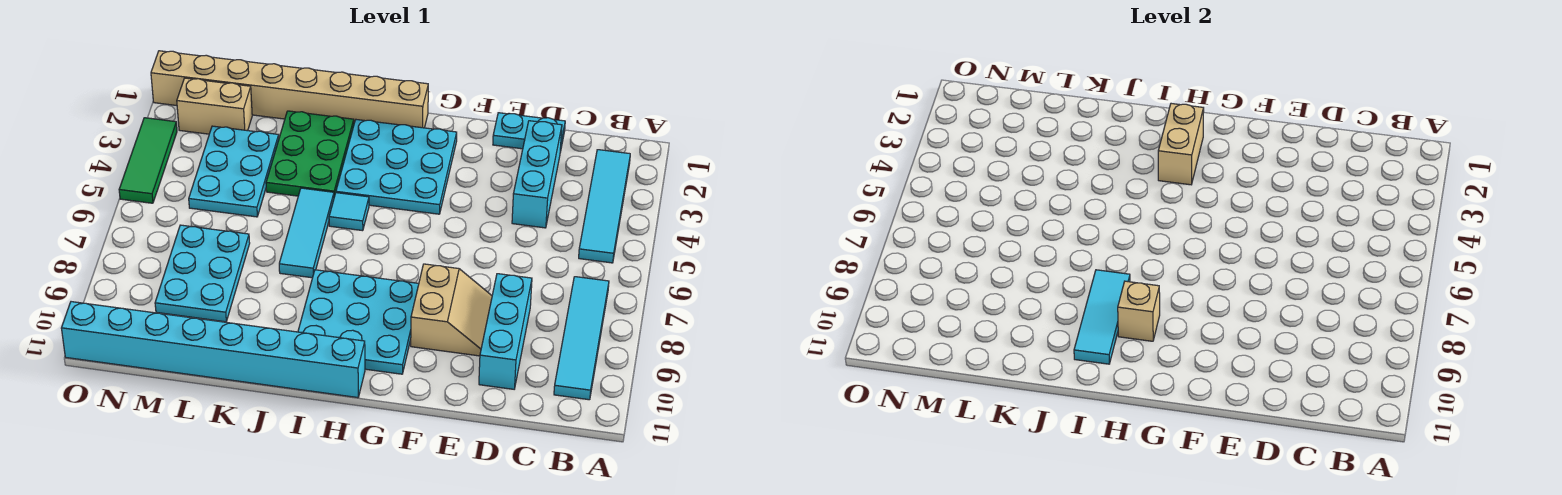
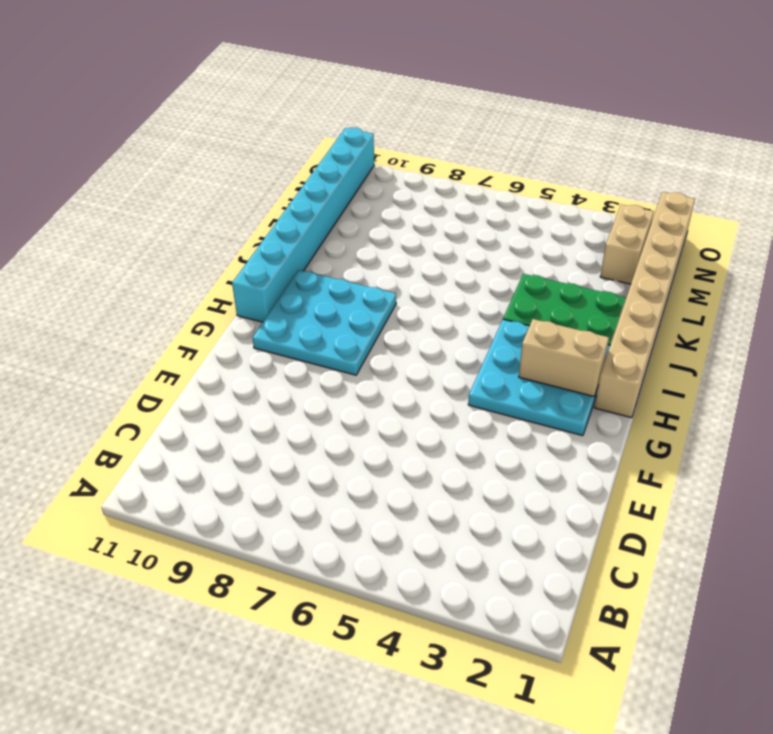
none -> cyan tile B2:B5 level 1
none -> cyan tile B7:B10 level 1
none -> cyan plate D1:E1 level 1

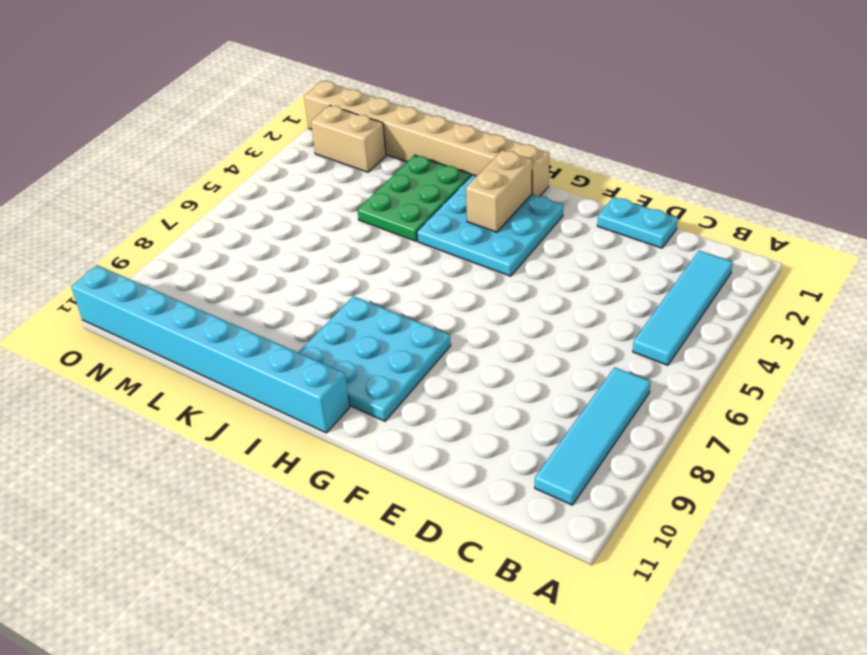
none -> cyan brick D2:D4 level 1
none -> cyan brick D8:D10 level 1
none -> tan slope E8:F9 level 1 top F

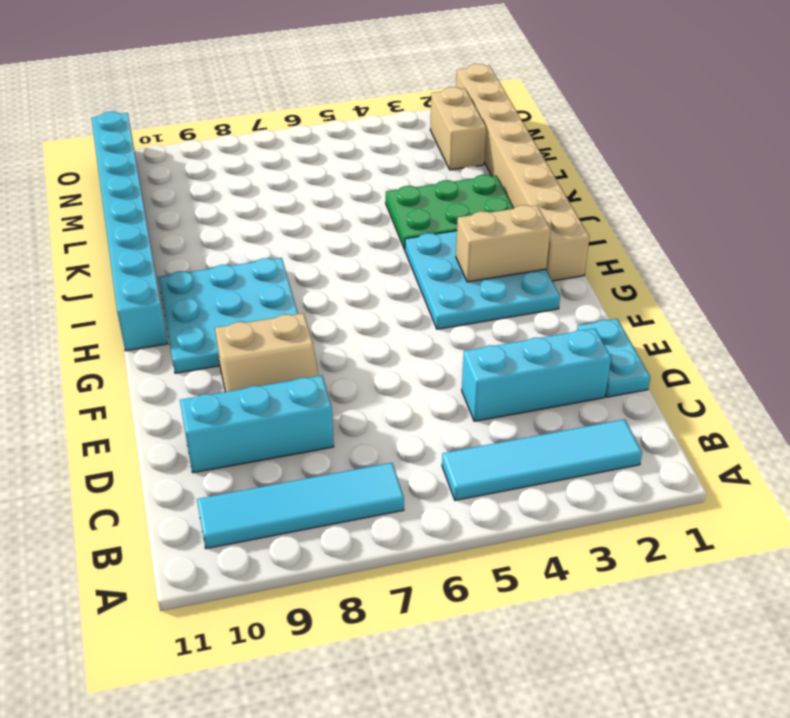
none -> cyan tile I5 level 1
none -> cyan tile J5:J7 level 1
none -> cyan plate L3:M5 level 1

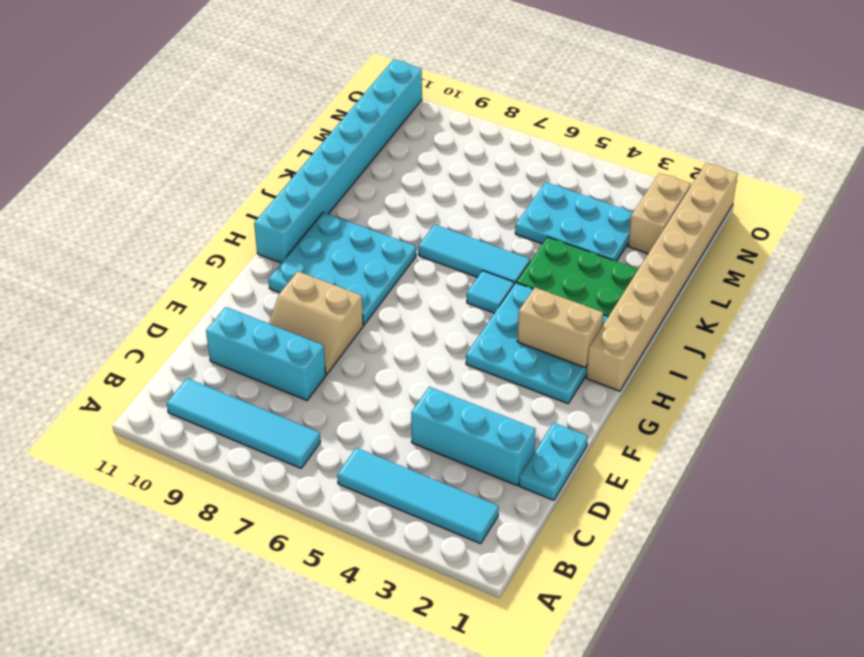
none -> cyan plate L7:M9 level 1
none -> green tile O3:O5 level 1
none -> tan brick H9 level 2

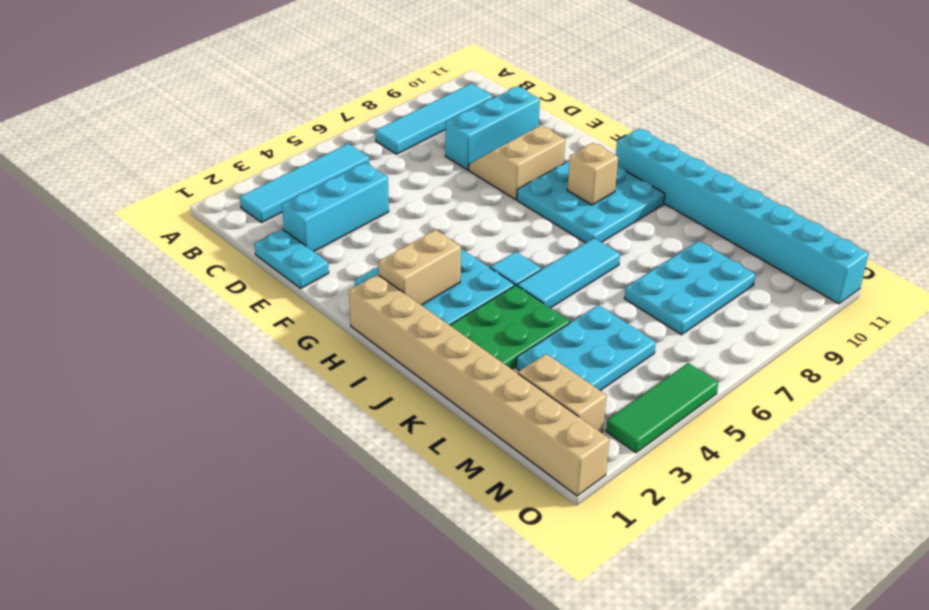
none -> cyan tile I8:I10 level 2

